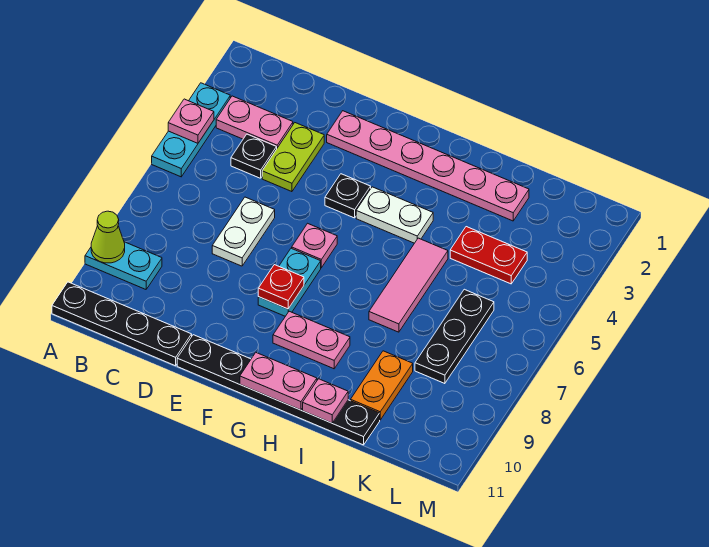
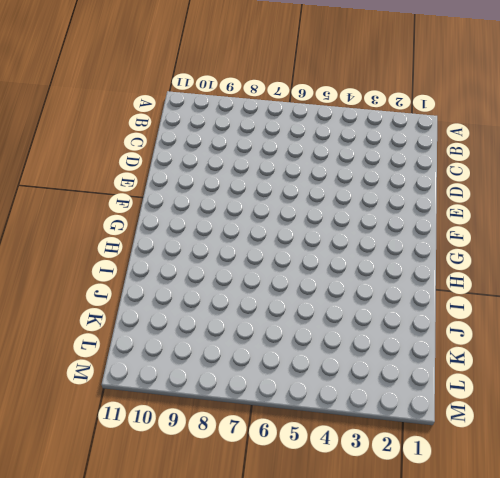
none -> cyan plate A3:A5 level 1
none -> cyan plate A9:B9 level 1
none -> black plate A11:D11 level 1

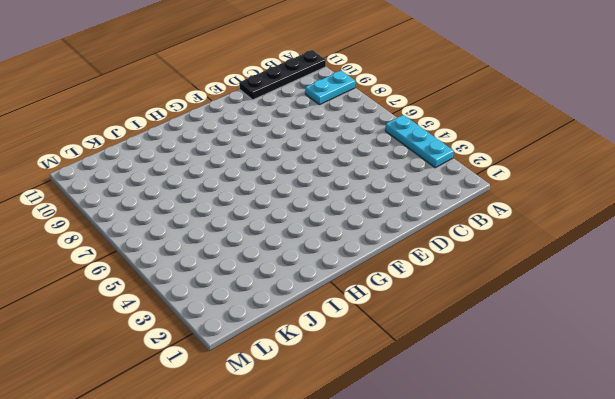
none -> pink plate B3:C3 level 1
none -> black plate C4 level 1
none -> lime plate D3:D4 level 1

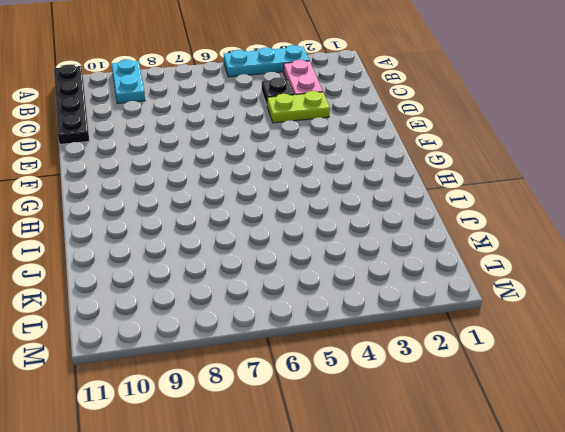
none -> white plate D6:D7 level 1
none -> pink plate E2:J2 level 1
none -> black plate E11:J11 level 1

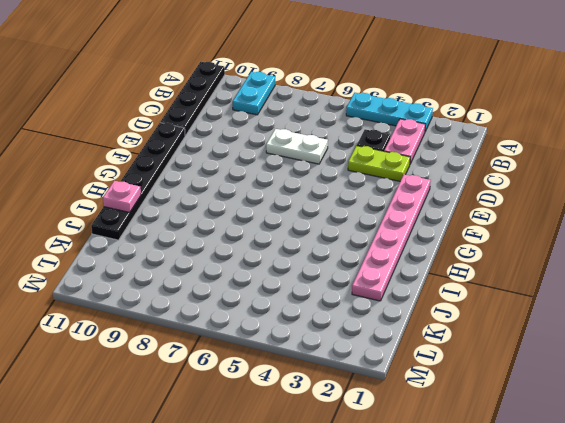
none -> black plate F4 level 1
none -> pink plate F6 level 1
none -> cyan plate F7:F8 level 1

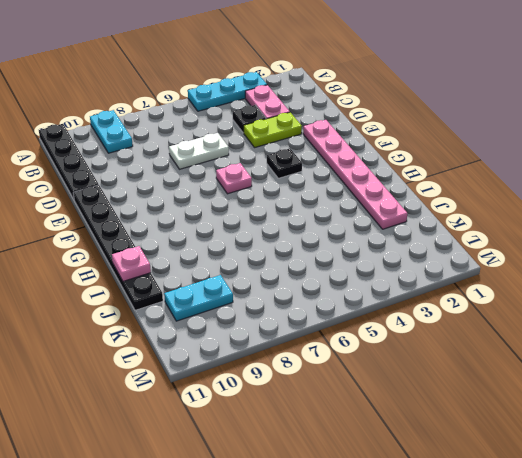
cyan plate K9:K10 level 1 -> cyan plate F7:F8 level 1
none -> white plate G4:H4 level 1
none -> pink plate G9:H9 level 1
none -> pink tile I5:I7 level 1

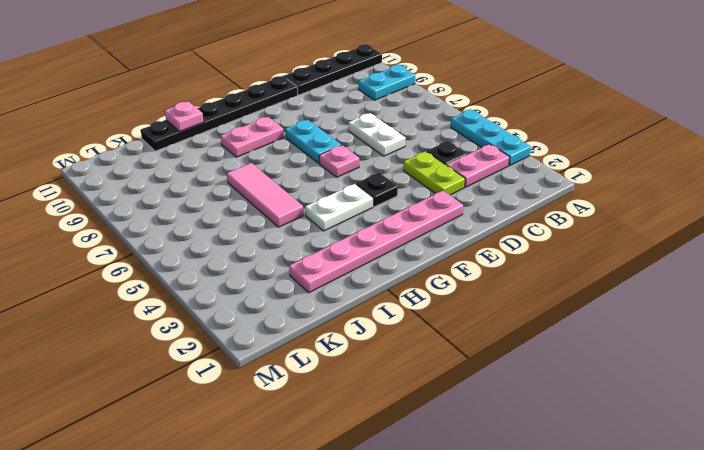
none -> red plate J4:K4 level 1
none -> orange plate J9:J10 level 1
none -> black plate K6:K8 level 1

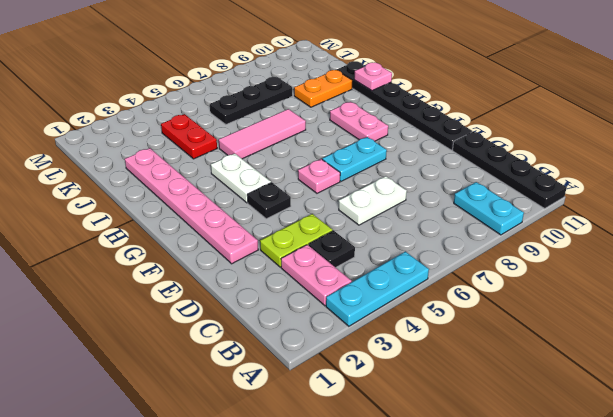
none -> pink plate A4 level 2
none -> lime cone A9 level 2
none -> red plate F8 level 2

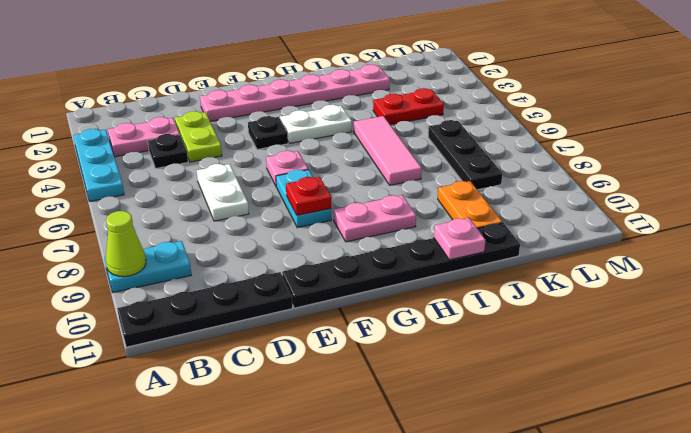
none -> pink plate A4 level 2
none -> pink plate G11:H11 level 2

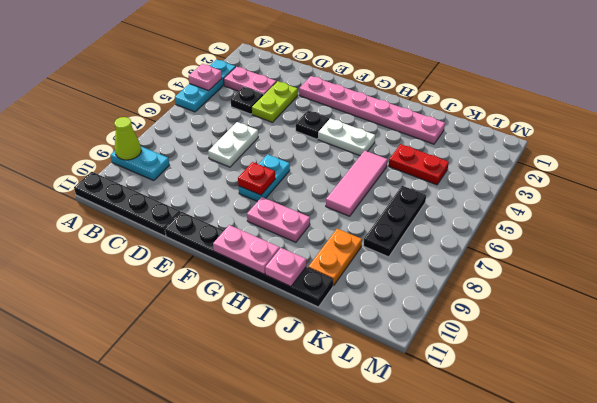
none -> pink plate F6 level 1

